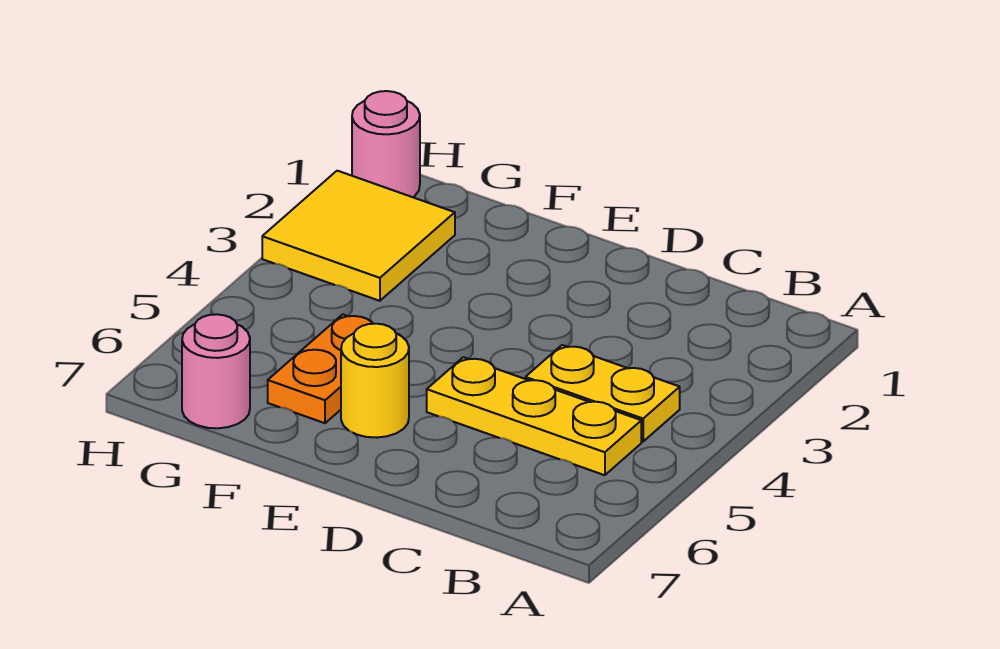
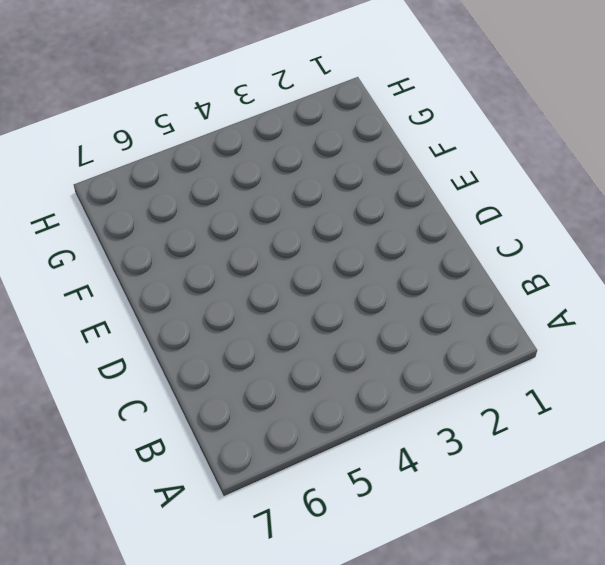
none -> yellow plate B4:C4 level 1
none -> yellow plate B5:D5 level 1

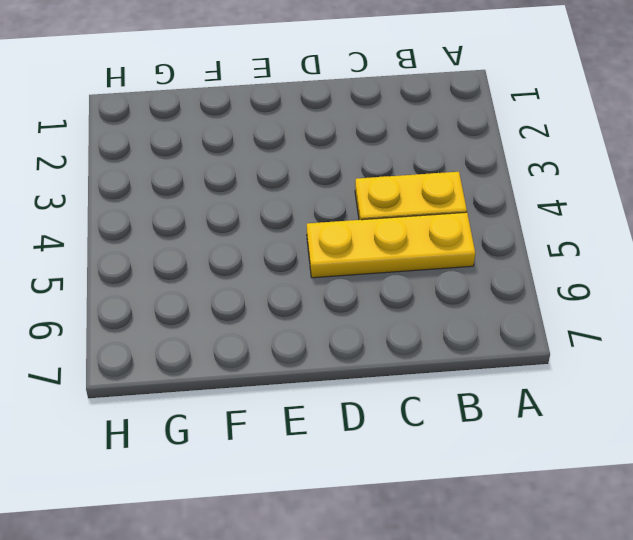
none -> yellow round brick E6 level 1
none -> orange plate F5:F6 level 1

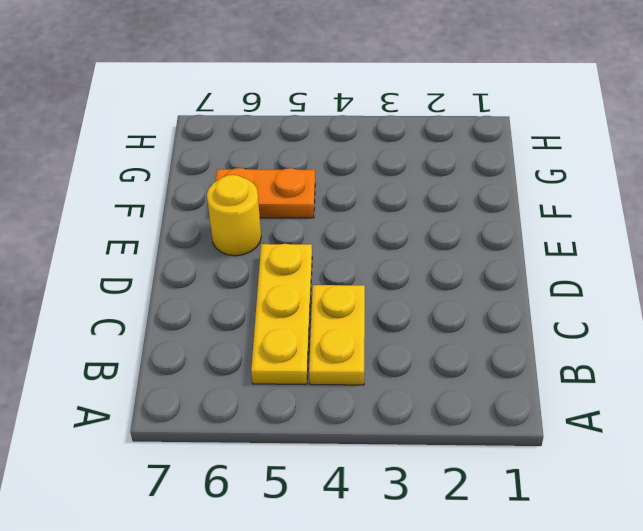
none -> yellow tile G2:H3 level 1
none -> pink round brick G7 level 1

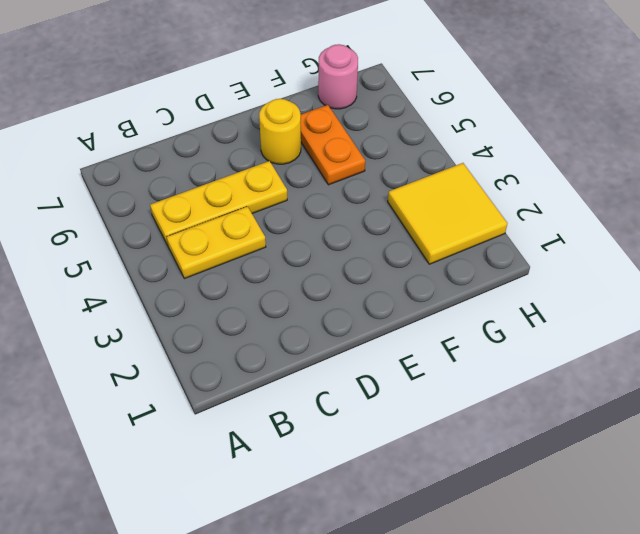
none -> pink round brick H1 level 1

